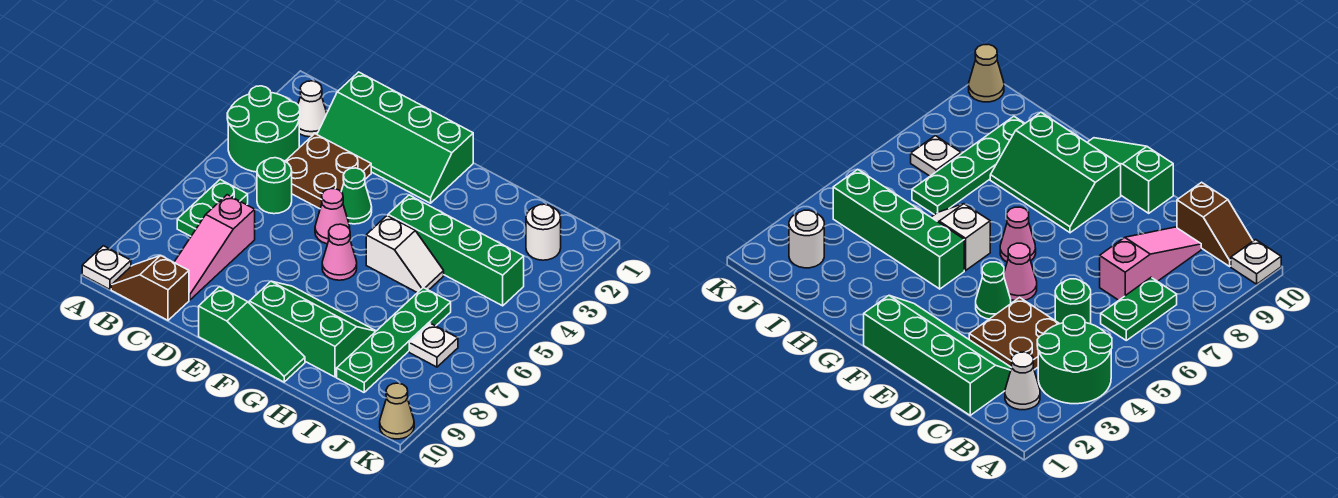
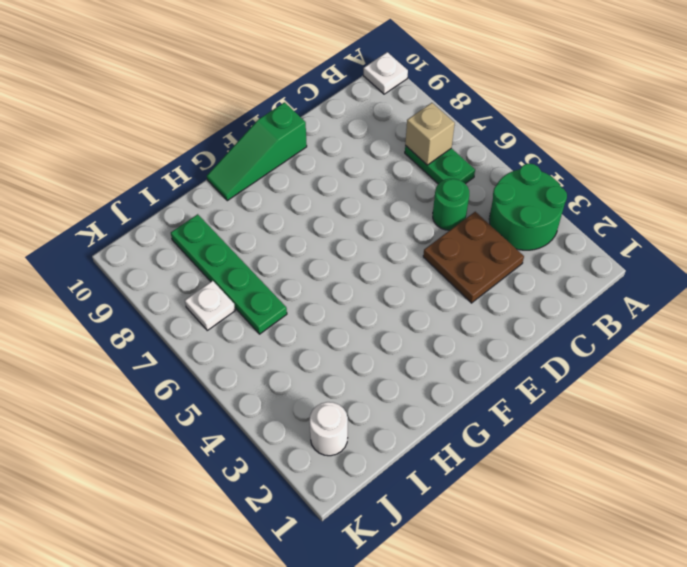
tan brick B7 level 2 -> none
none -> white cone B2 level 1
none -> brown slope B10:C10 level 1 top C
none -> green slope C1:F2 level 1 top 1

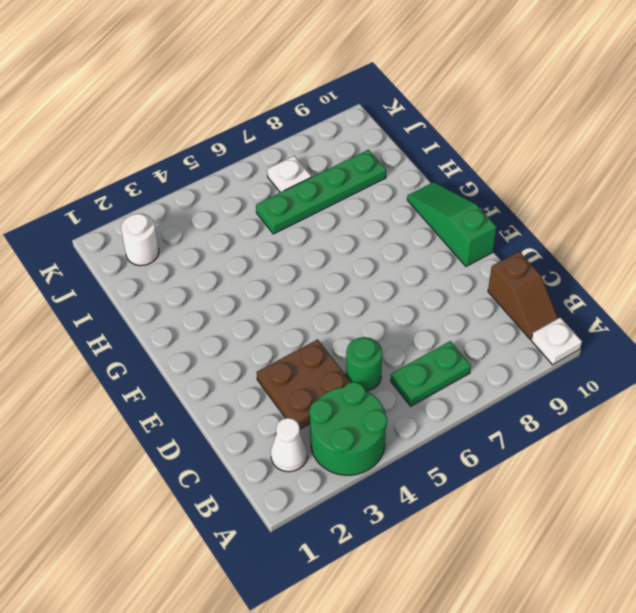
none -> green slope C1:F2 level 1 top 1
none -> pink slope C7:C9 level 1 top 7
none -> green cone E4 level 1

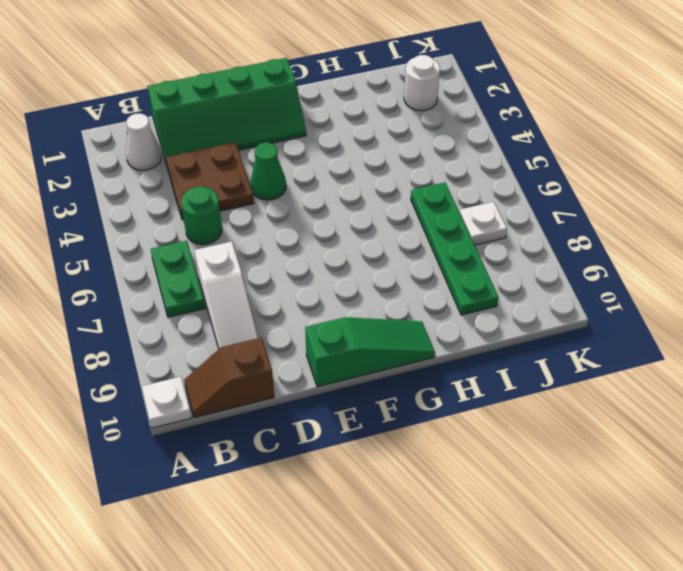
white slope C7:C9 level 1 top 7 -> pink slope C7:C9 level 1 top 7
none -> green round brick A3:B4 level 1
none -> pink cone E5 level 1
none -> pink cone F6 level 1

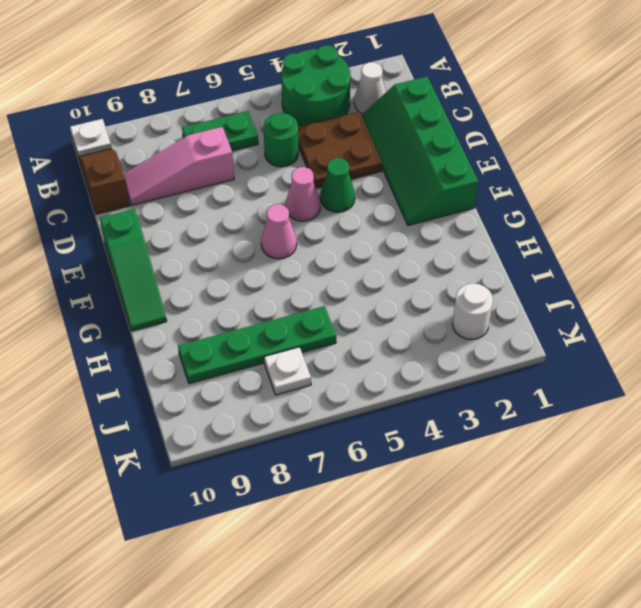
none -> green slope F8:H9 level 1 top 9
none -> green brick G4:J4 level 1
none -> white slope G5:H5 level 1 top G

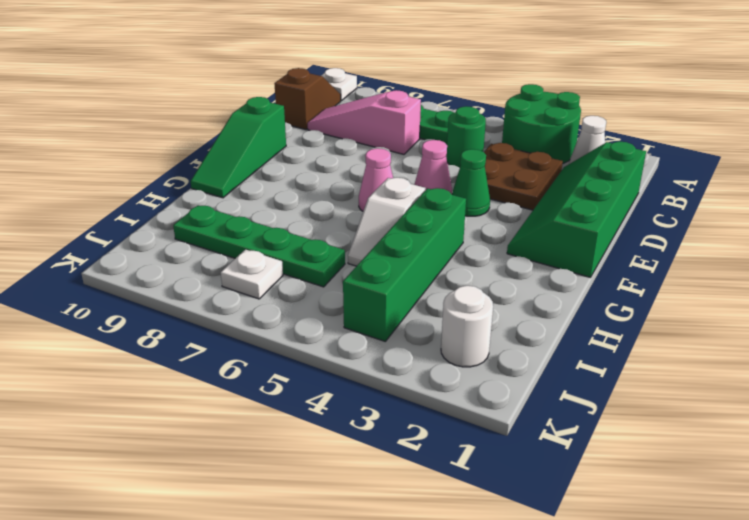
none -> green slope F8:H9 level 1 top 9
none -> tan cone K10 level 1

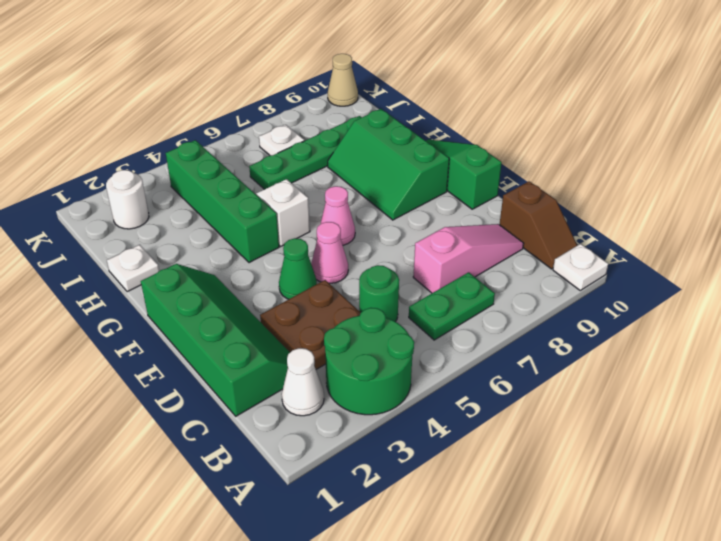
white plate H1 level 1 -> none

